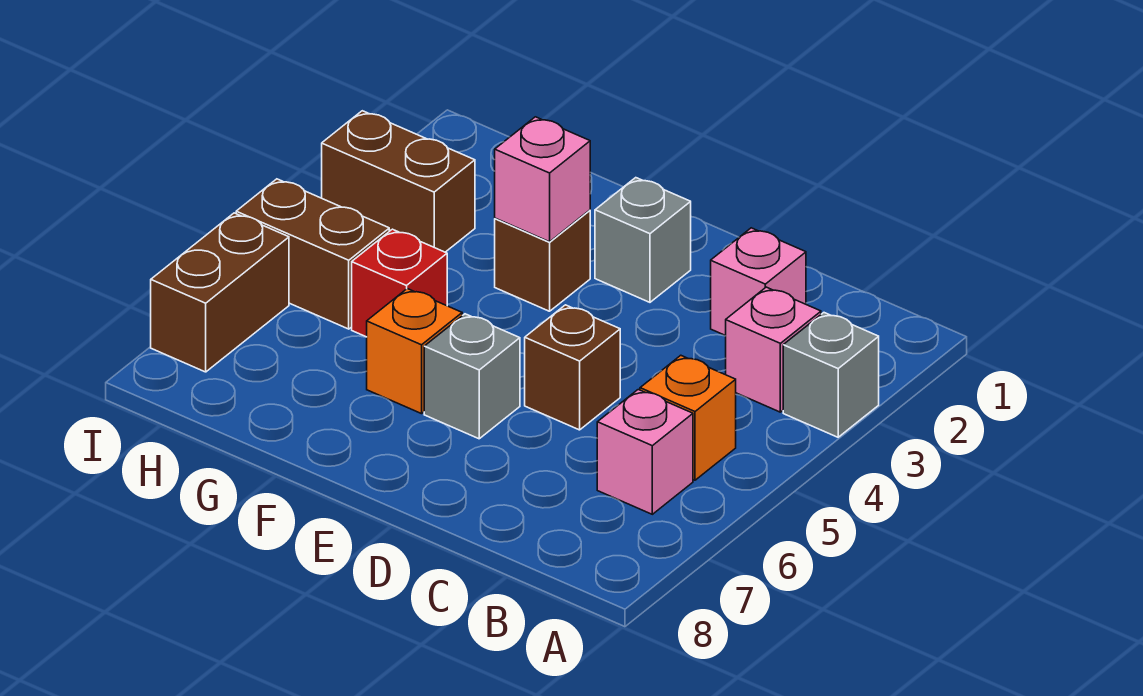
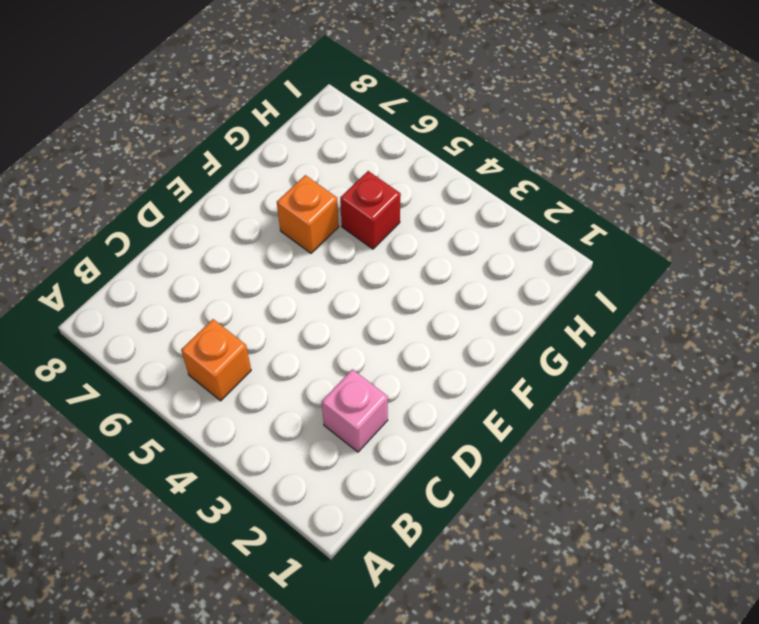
none -> grey brick A3 level 1
none -> pink brick B3 level 1
none -> pink brick B6 level 1

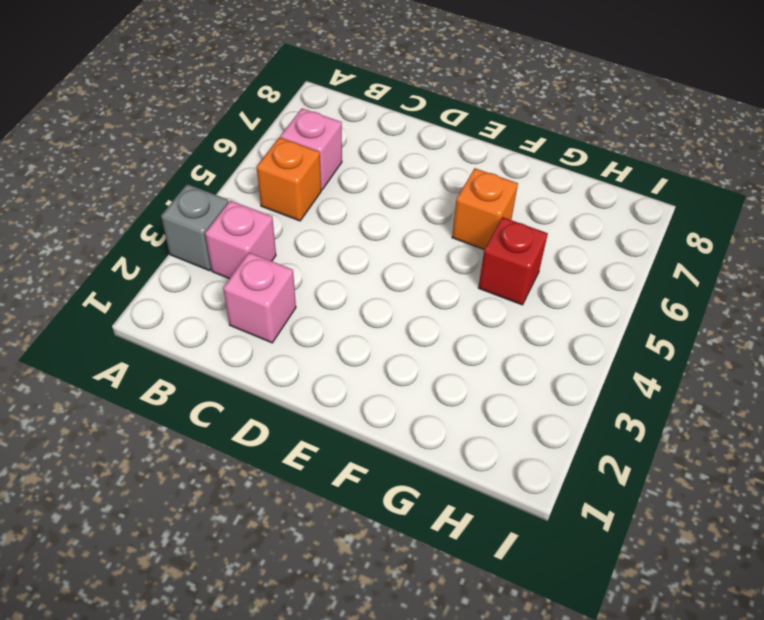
none -> brown brick D5 level 1
none -> grey brick E2 level 1
none -> grey brick E6 level 1

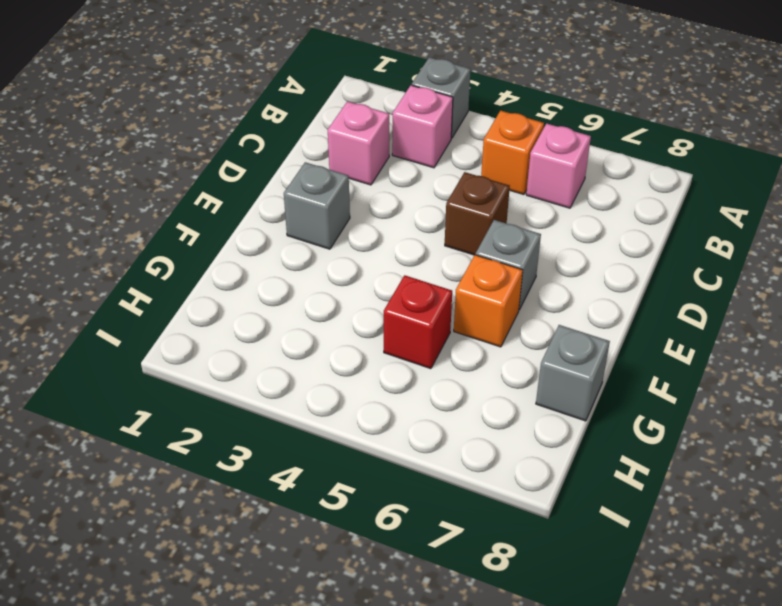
grey brick G8 level 1 -> none
none -> brown brick F3 level 1
none -> brown brick H3:I3 level 1
none -> brown brick H5:I5 level 1

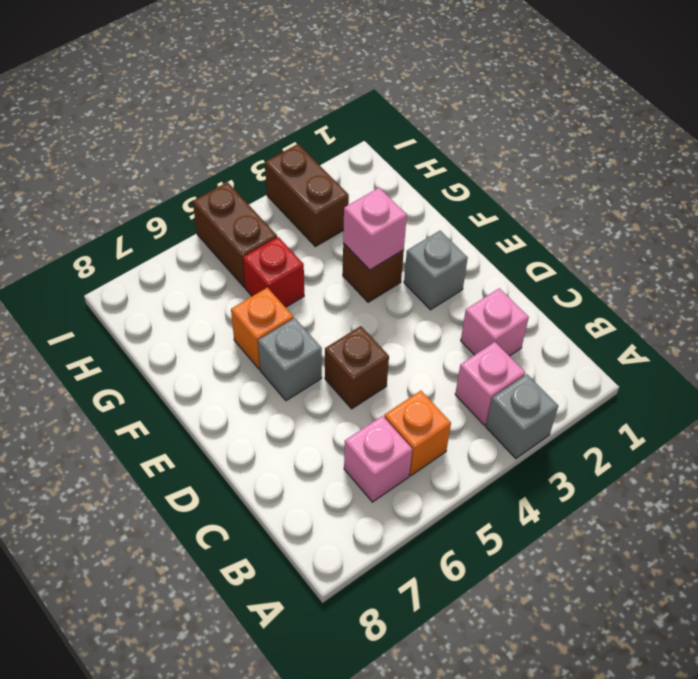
none -> brown brick I6:I7 level 1

